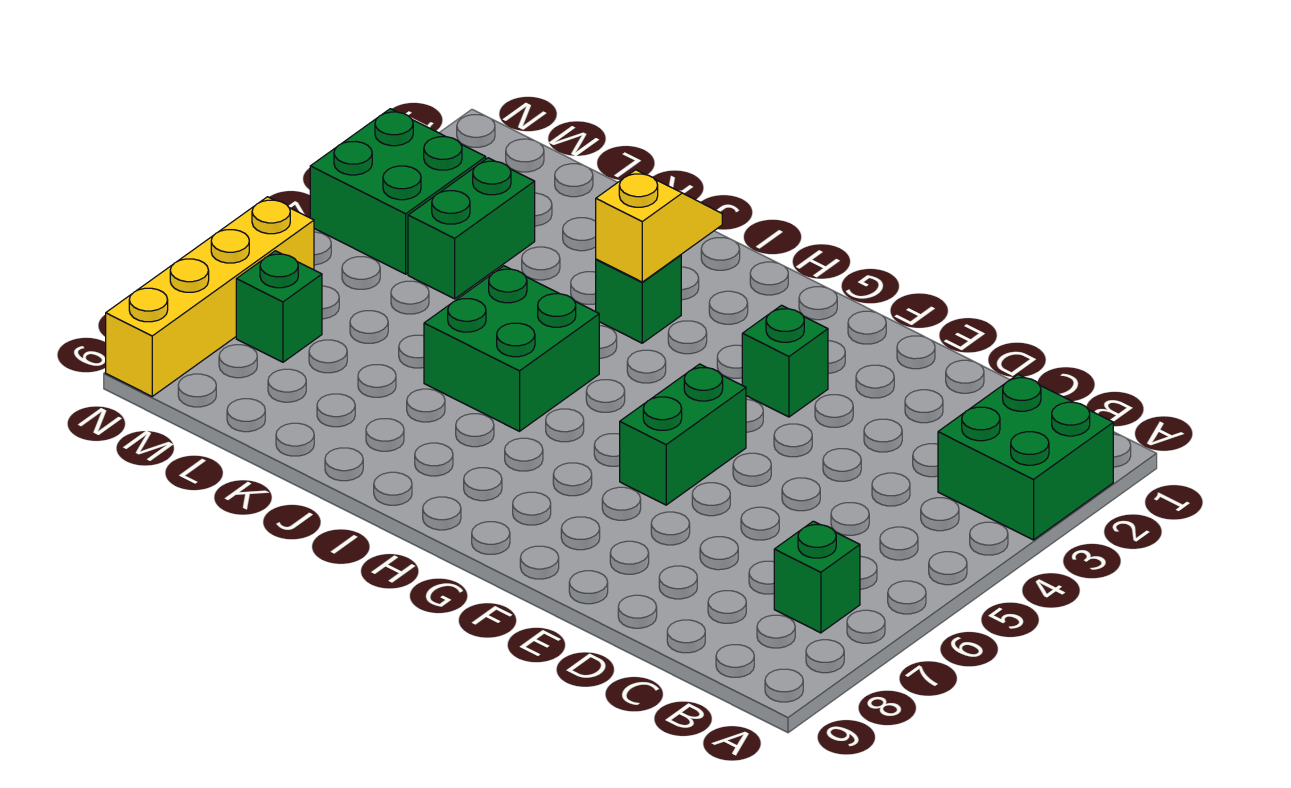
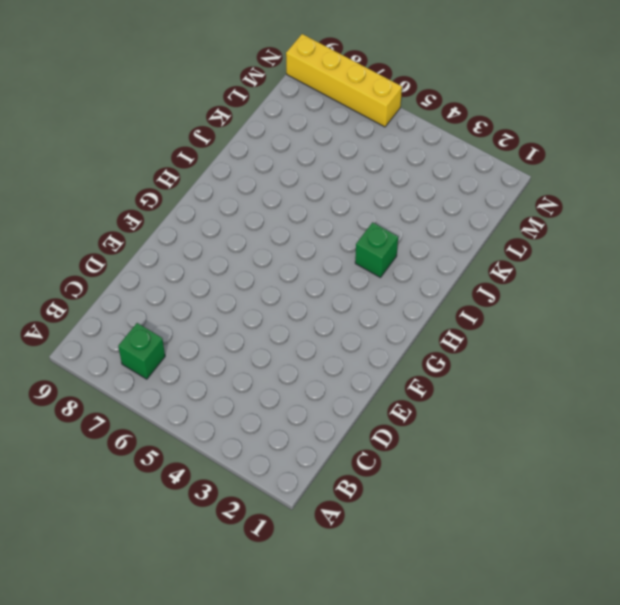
none -> green brick A2:B3 level 1
none -> green brick F3 level 1

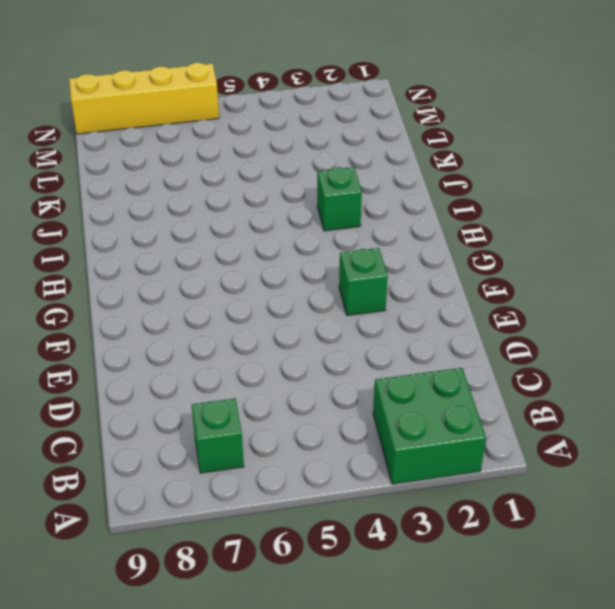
none -> green brick F5:F6 level 1
none -> green brick I5:J6 level 1

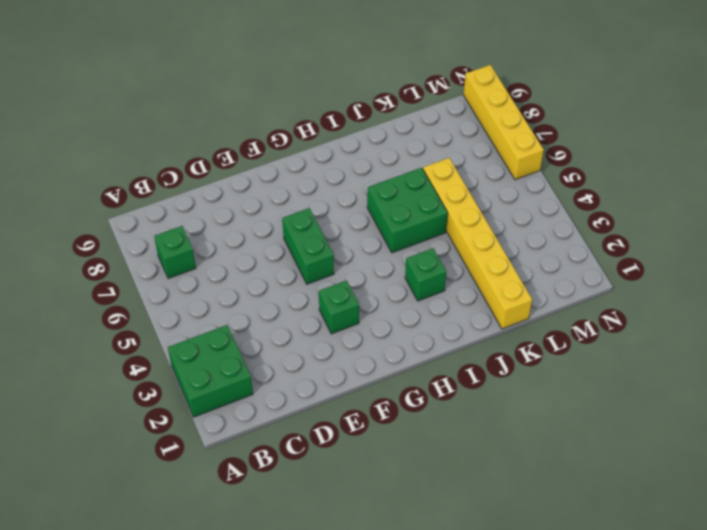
yellow brick K1:K6 level 1 -> none
none -> green brick L3:L4 level 1
none -> green brick M3:N4 level 1

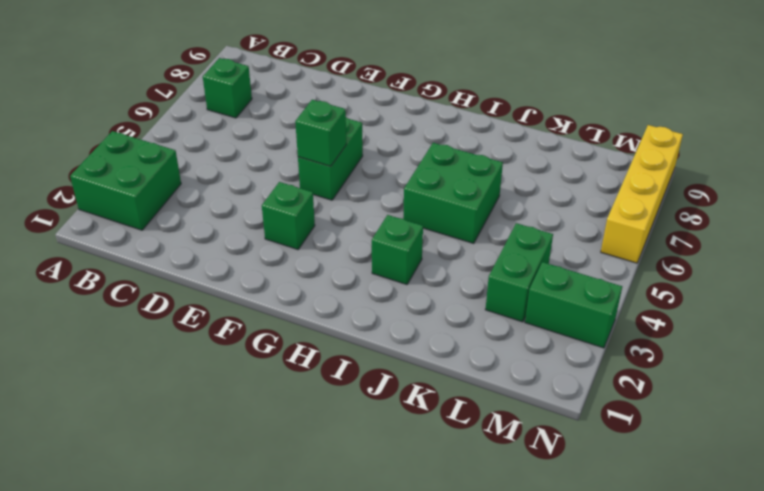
green brick F5 level 2 -> green brick M7 level 1
green brick M3:N3 level 1 -> green brick M3:N4 level 1
none -> yellow slope I2:I3 level 2 top 3

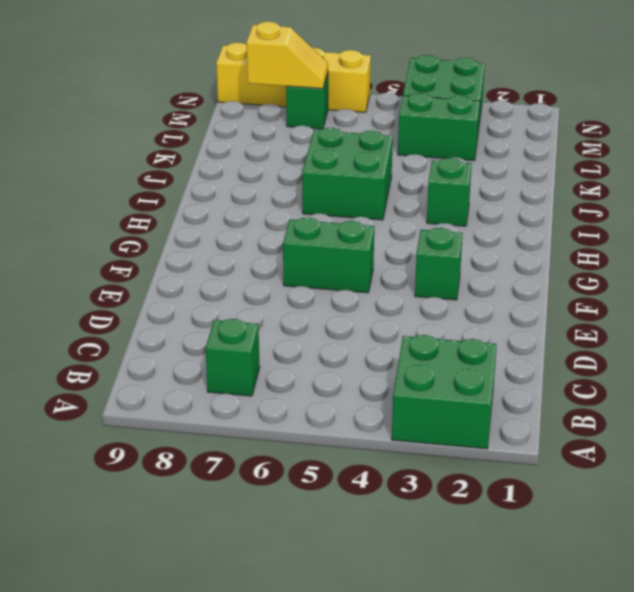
yellow slope M7:M8 level 2 top 8 -> yellow slope I2:I3 level 2 top 3

